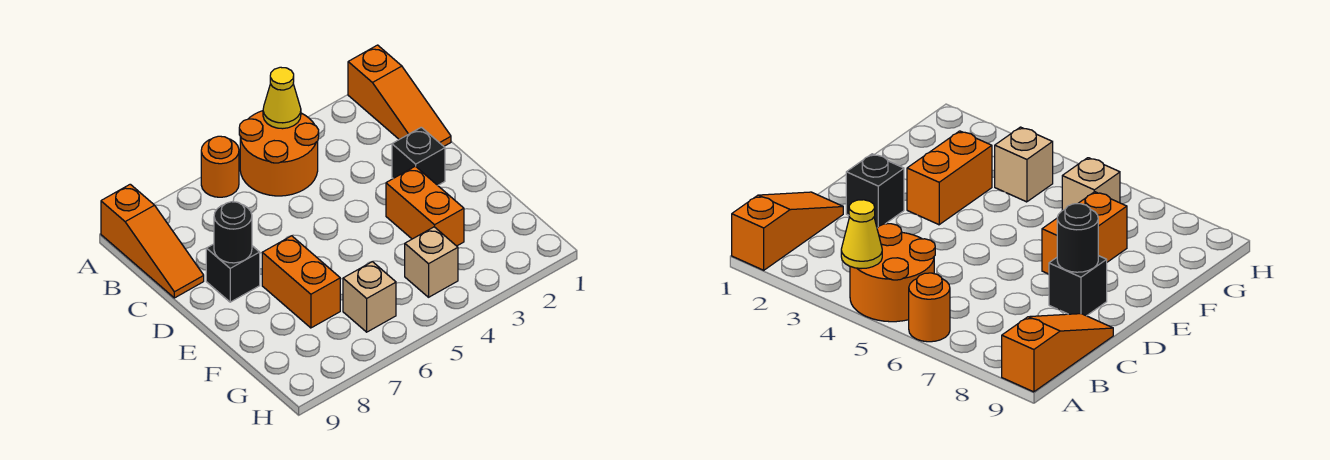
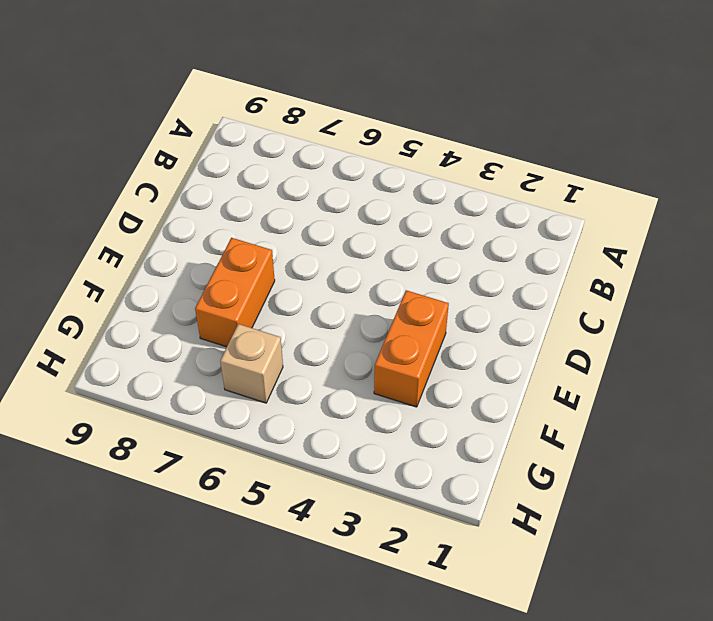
none -> orange slope A1:C1 level 1 top A
none -> orange round brick A4:B5 level 1
none -> orange round brick A6 level 1

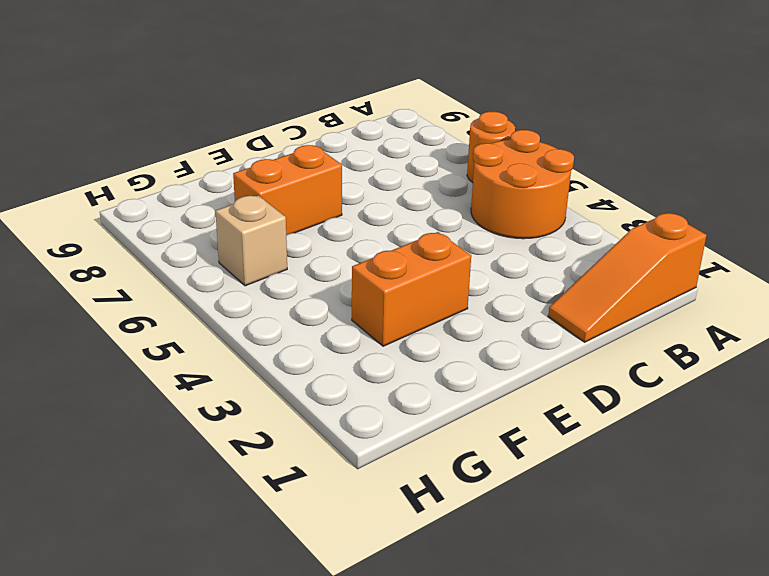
none -> orange slope A9:C9 level 1 top A
none -> black brick D2 level 1
none -> black brick D8 level 1

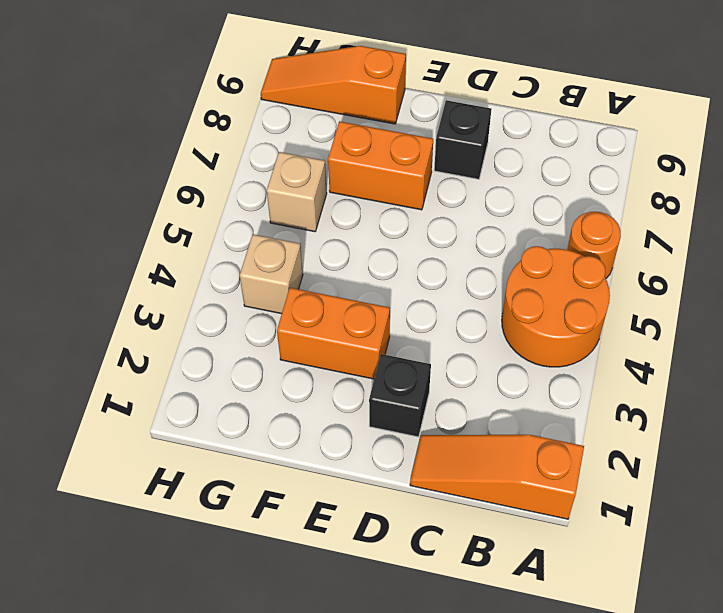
orange slope F9:H9 level 1 top F -> orange slope A9:C9 level 1 top A
none -> yellow cone A4 level 2
none -> black round brick D8 level 2

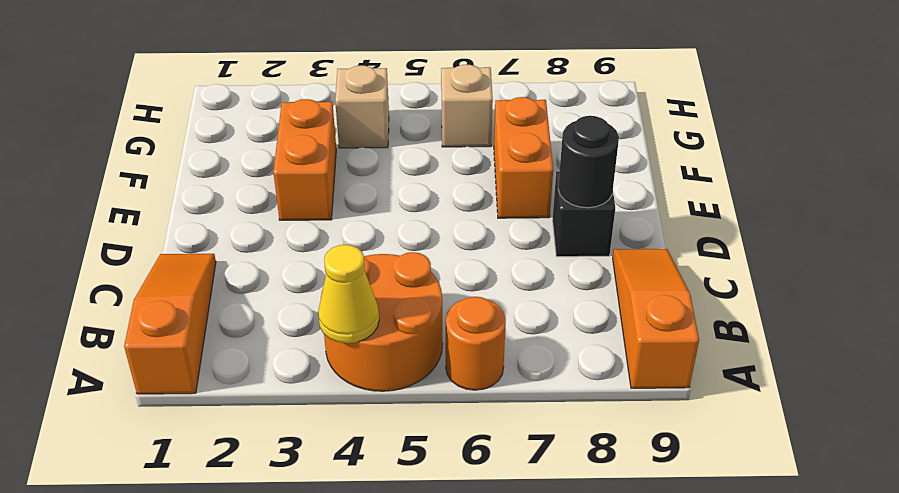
none -> black brick D2 level 1

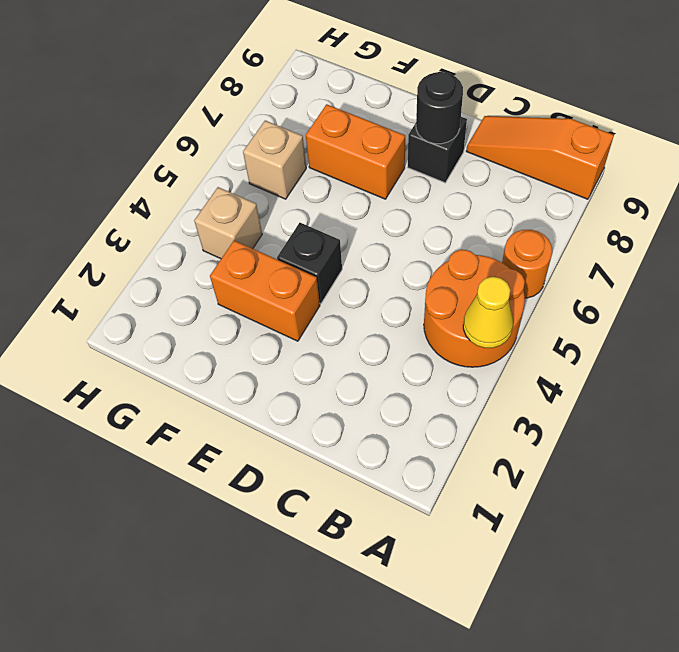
black brick E4 level 1 -> black brick D2 level 1
none -> orange slope A1:C1 level 1 top A

